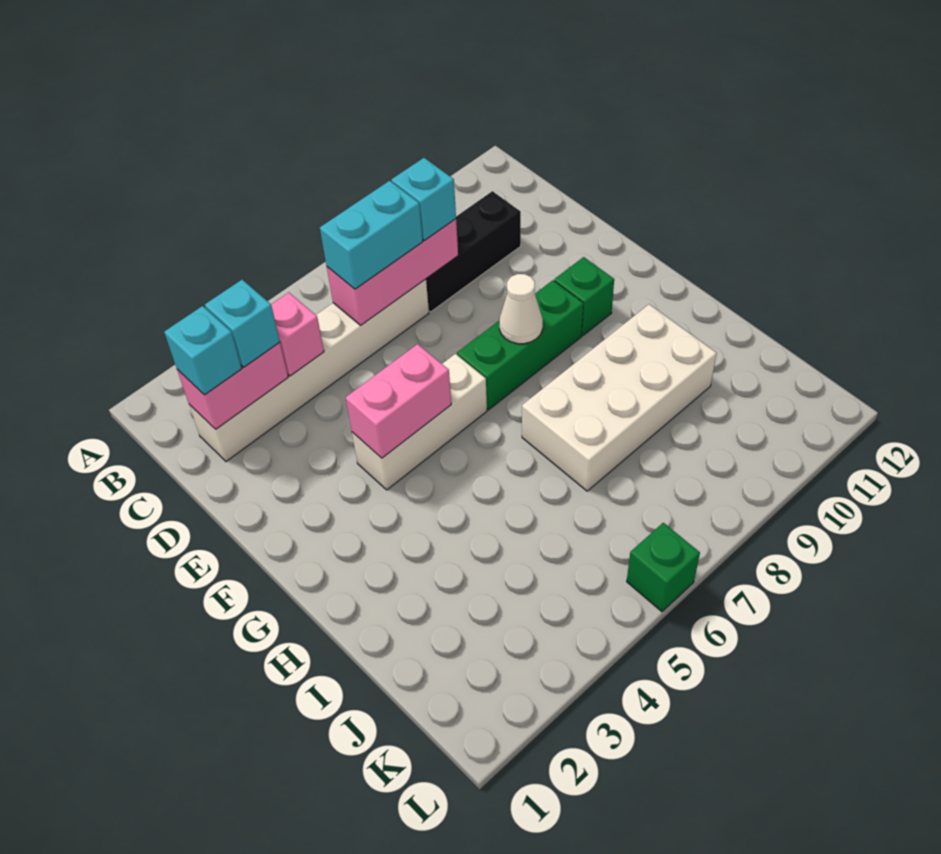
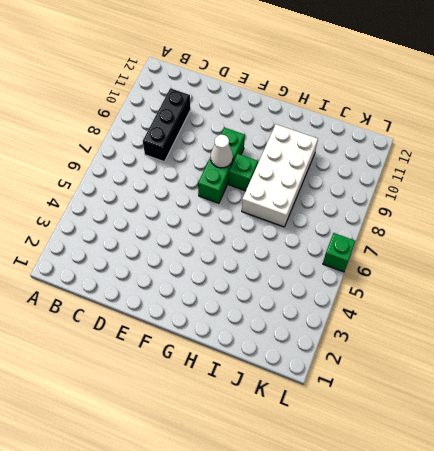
green brick G8 level 1 -> green brick F10 level 1
none -> white brick C2:C7 level 1
none -> white brick F4:F6 level 1
none -> pink brick C2:C3 level 2

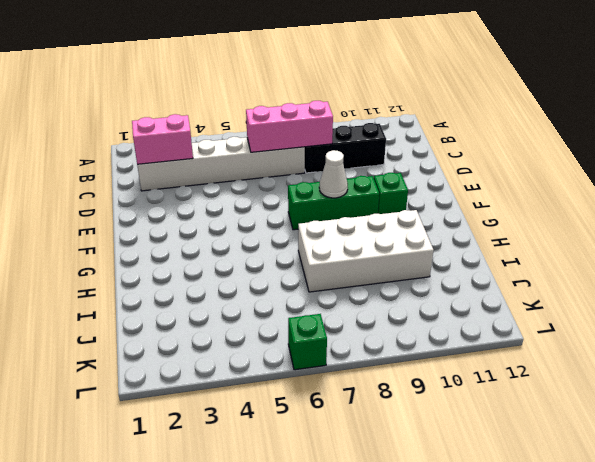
none -> white brick F4:F6 level 1
none -> pink brick C4 level 2
none -> pink brick F4:F5 level 2

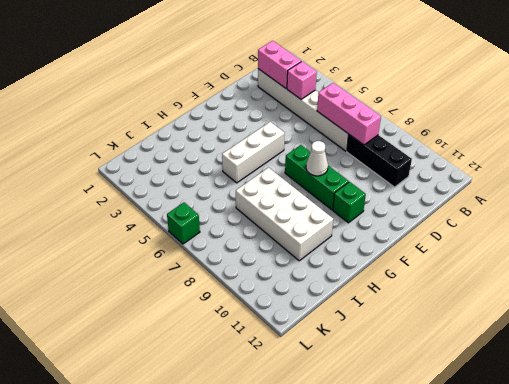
white brick F5:H5 level 1 -> white brick F4:F6 level 1
none -> pink brick F4:F5 level 2
none -> cyan brick C2 level 3
none -> cyan brick C3 level 3

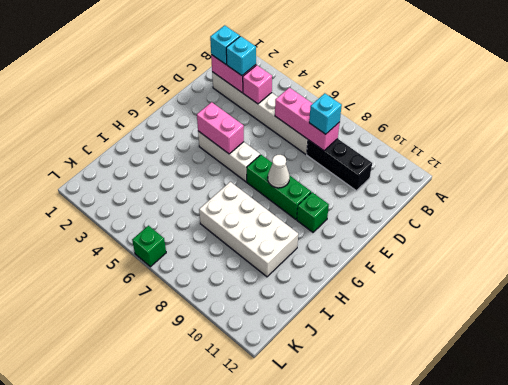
none -> cyan brick C6:C7 level 3

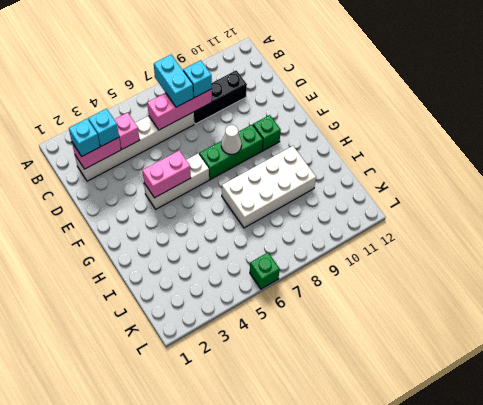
cyan brick B7:C7 level 3 -> cyan brick C6:C7 level 3

